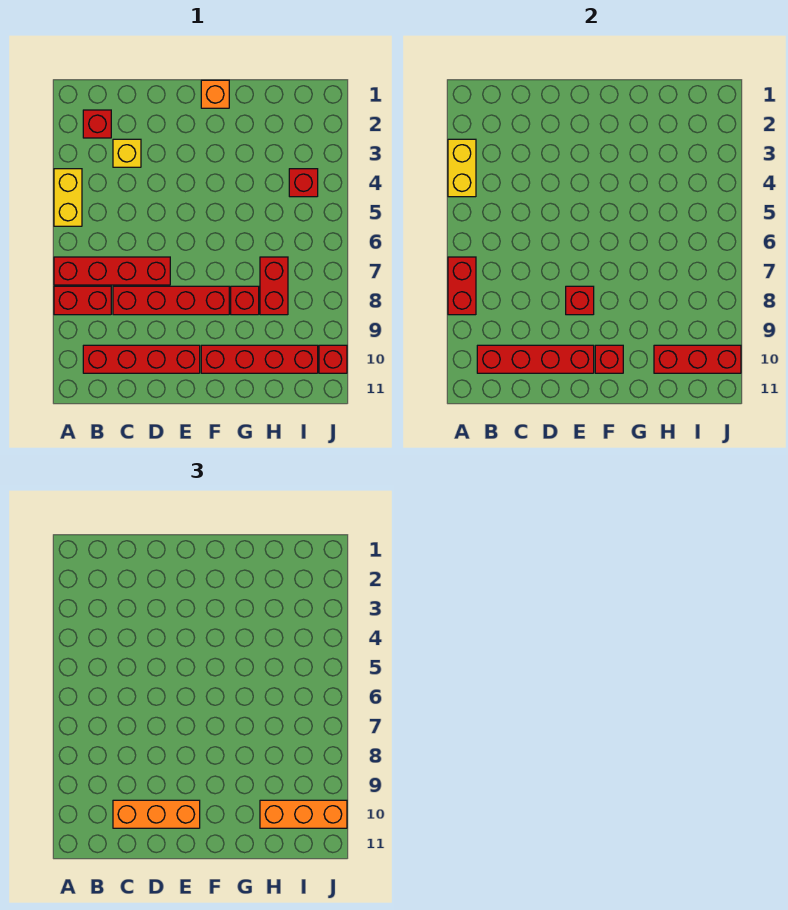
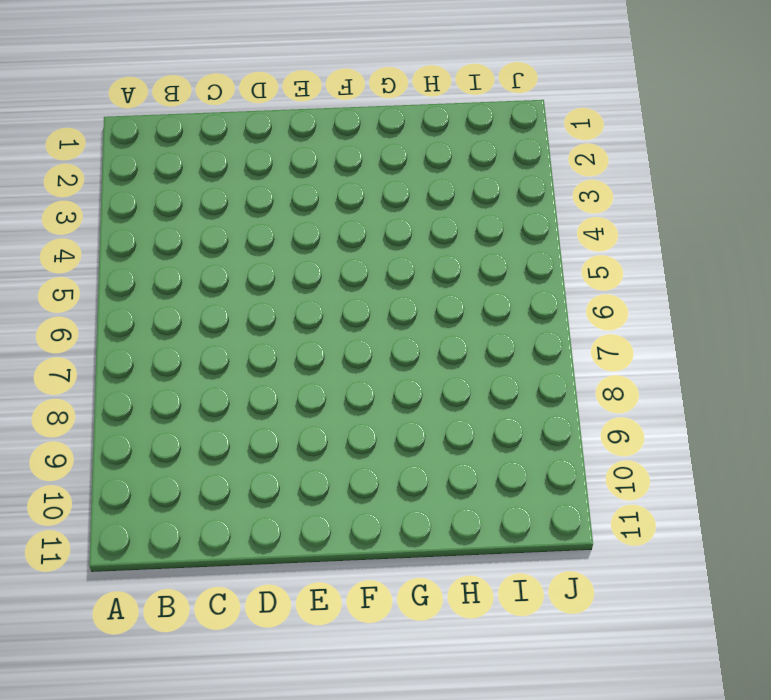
none -> yellow brick A4:A5 level 1
none -> red brick A7:D7 level 1
none -> red brick A8:B8 level 1

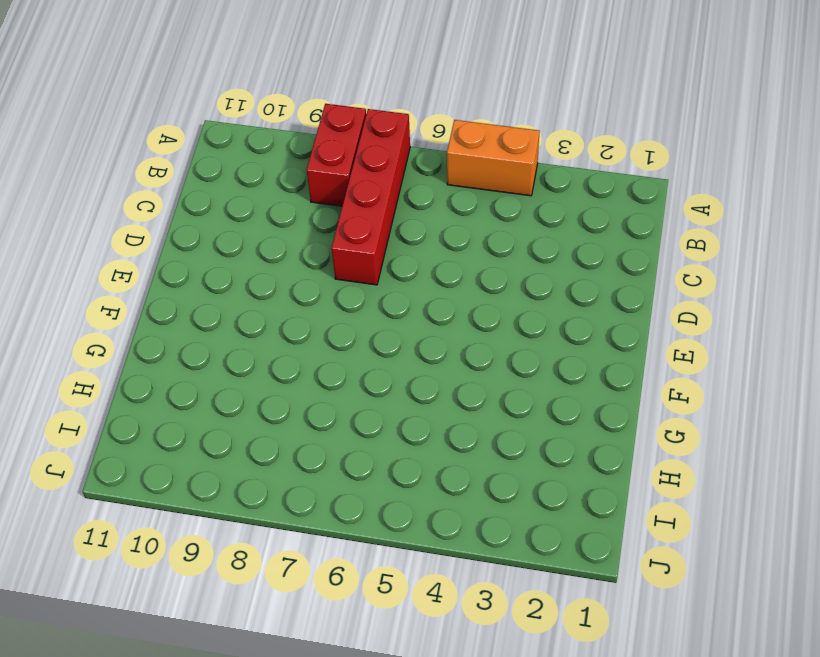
orange brick A4:A5 level 1 -> yellow brick A4:A5 level 1
none -> red brick B2 level 1
none -> red brick B10:E10 level 1
none -> yellow brick C3 level 1

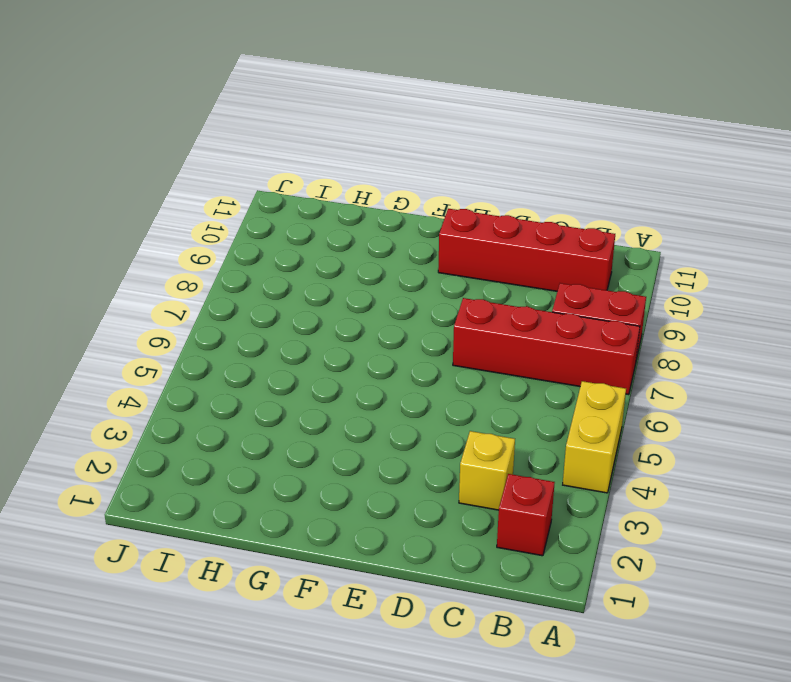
none -> red brick C8:F8 level 1
none -> orange brick F1 level 1
none -> red brick F10:I10 level 1

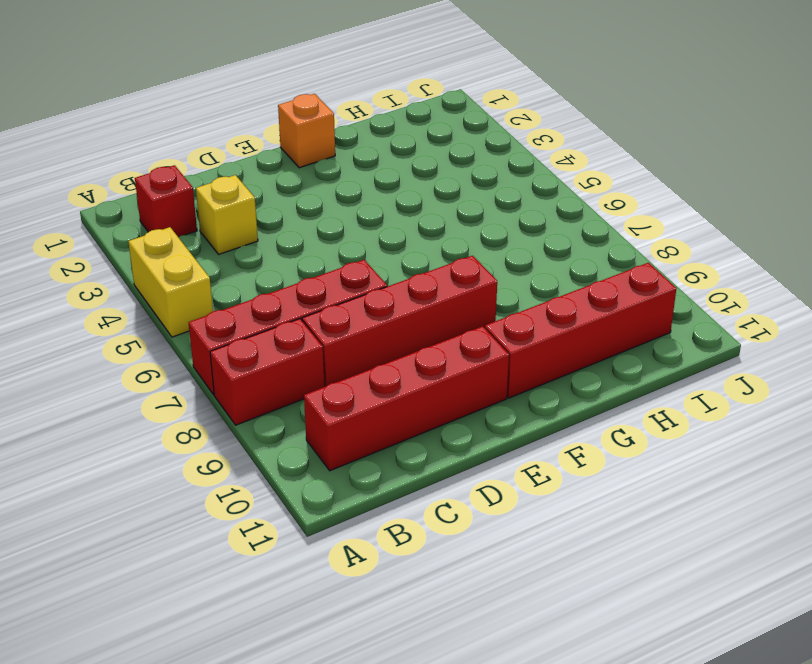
none -> red brick G8 level 1
none -> red brick H7:H8 level 1
none -> red brick I4 level 1

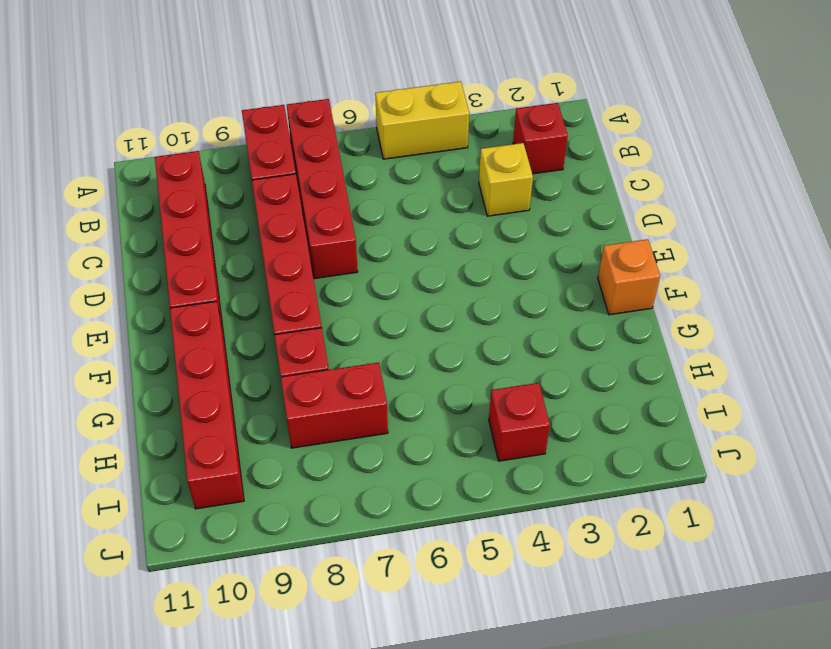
none -> red brick J10 level 1
none -> yellow brick A3:A4 level 2
none -> red brick A7:A8 level 2

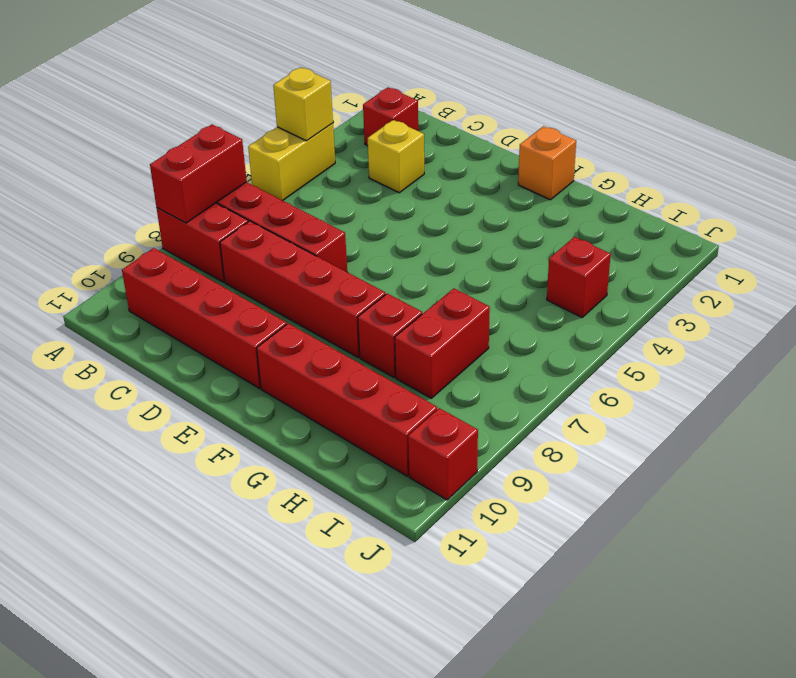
yellow brick A4 level 2 -> yellow brick A3:A4 level 2
none -> red brick B10:E10 level 2
none -> red brick E8 level 2
none -> red brick F10 level 2

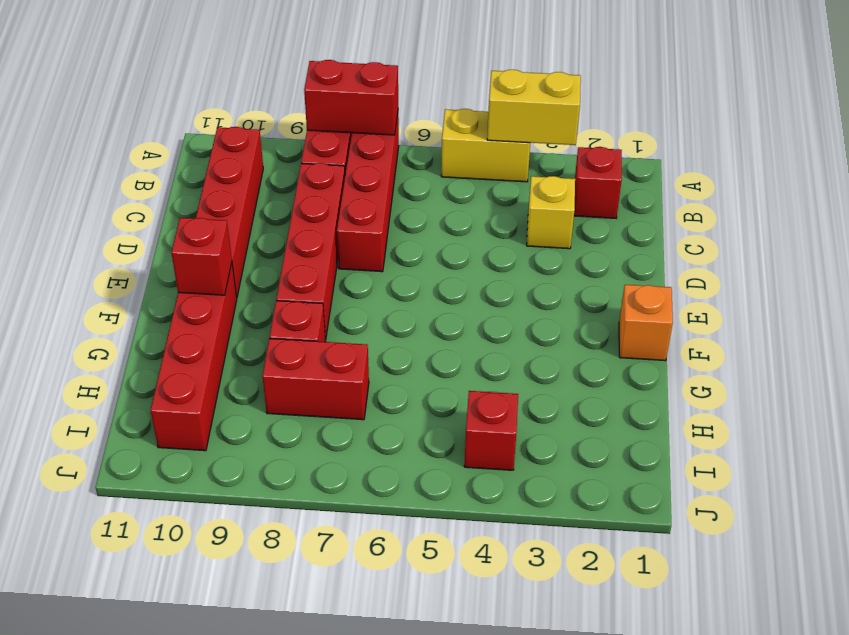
none -> red brick J10 level 1
none -> red brick B10:E10 level 2
none -> red brick E8 level 2

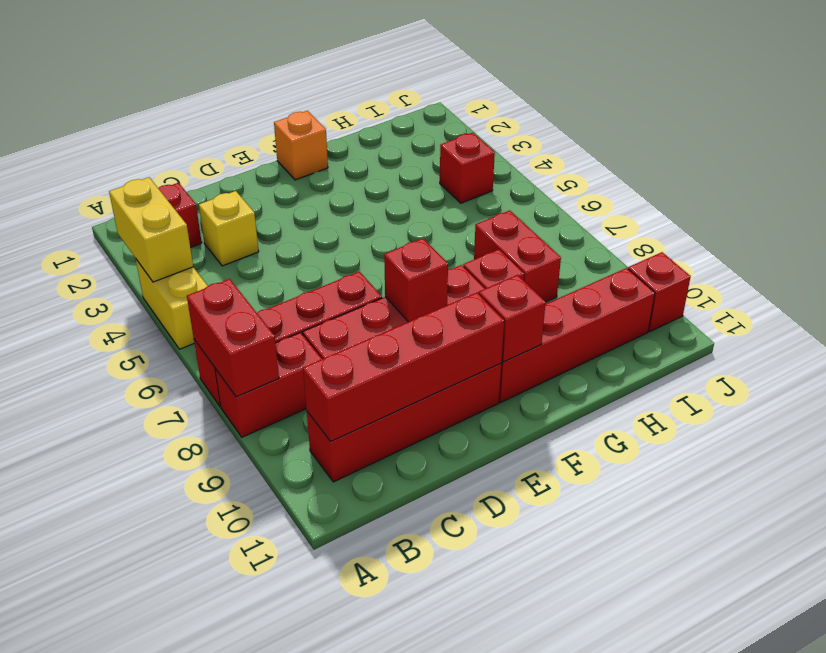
none -> red brick H10:J10 level 2
none -> orange brick C10:E10 level 3
none -> orange brick H10:J10 level 3

